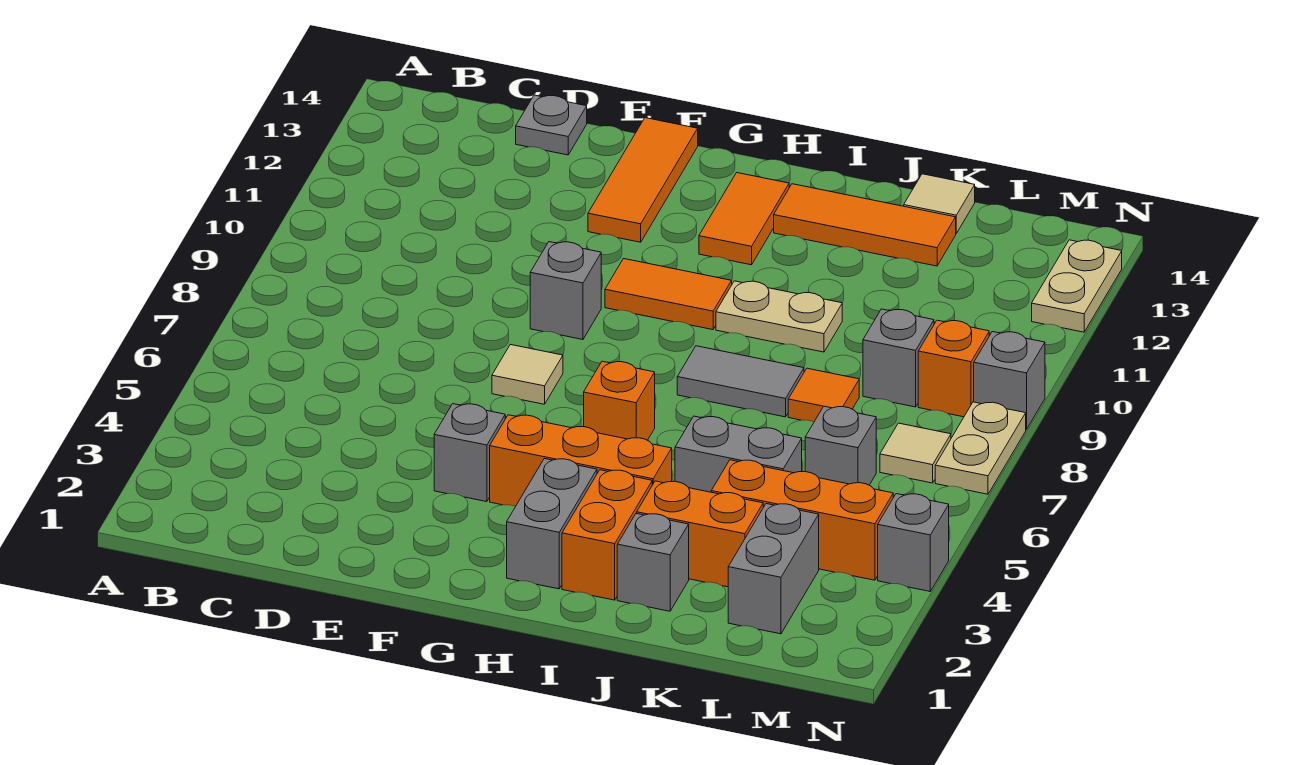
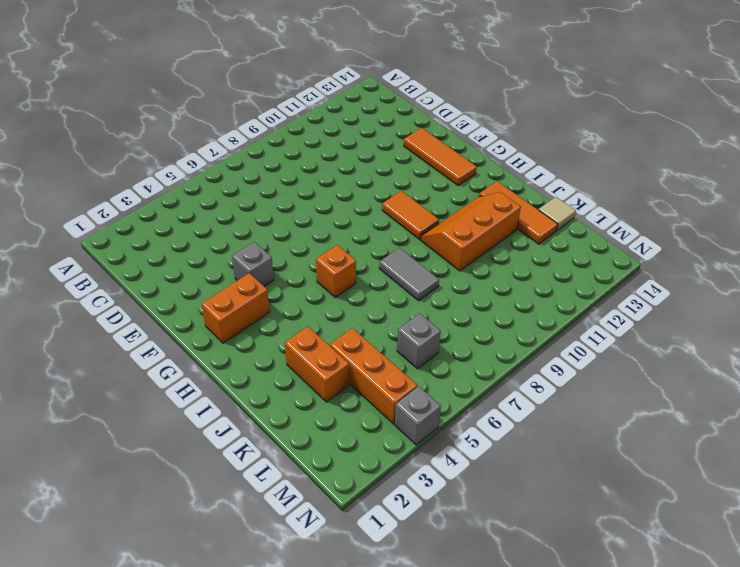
orange tile E13:G13 level 1 -> orange tile F12:F14 level 1
orange brick G2:G3 level 1 -> orange brick I2:I3 level 1
orange slope I10:J12 level 1 top J -> tan plate I10:J10 level 1
none -> grey plate D14 level 1
none -> tan tile F7 level 1
none -> grey brick F9 level 1

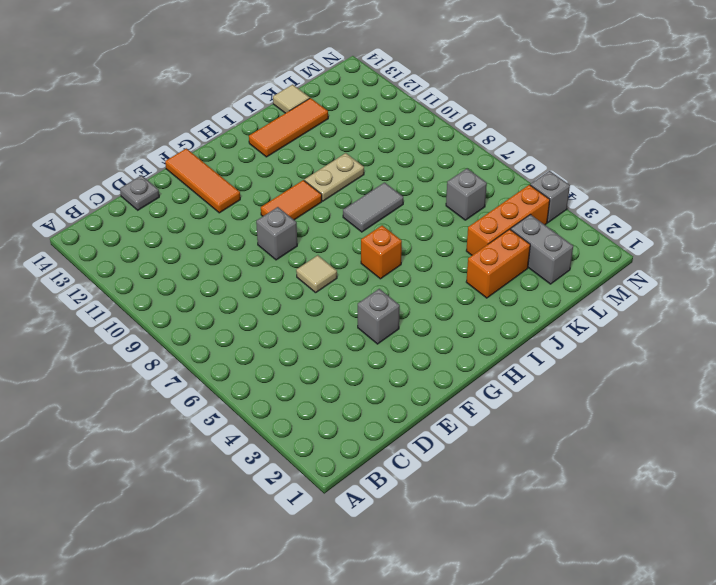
none -> orange brick G4:I4 level 1
none -> grey brick H2:H3 level 1
none -> orange tile H12:H13 level 1

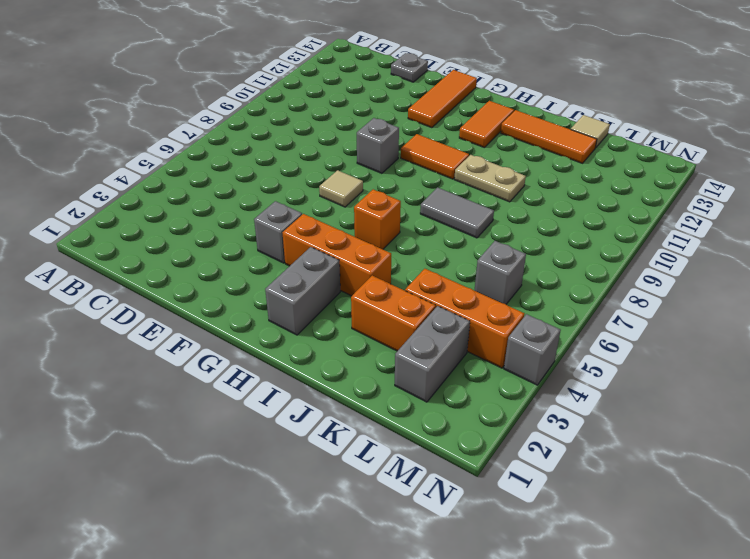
none -> orange brick I2:I3 level 1
none -> grey brick J2 level 1
none -> grey brick J5:K5 level 1

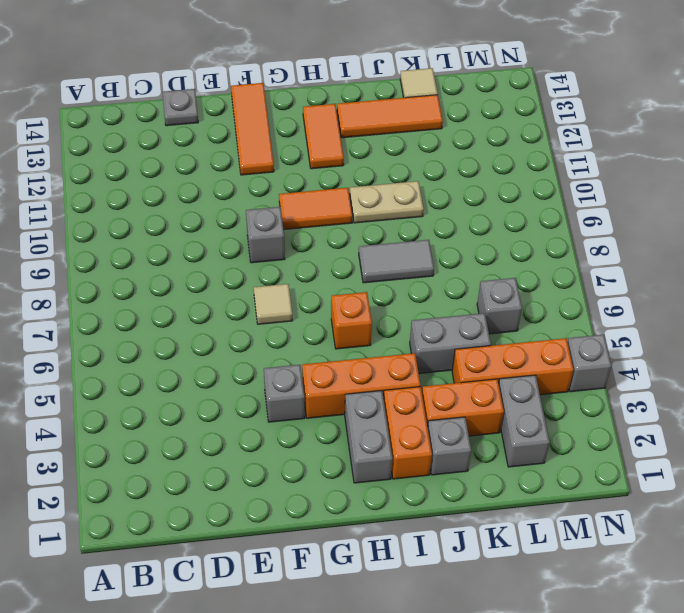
none -> orange tile K8 level 1
none -> grey brick L9 level 1
none -> tan tile M7 level 1

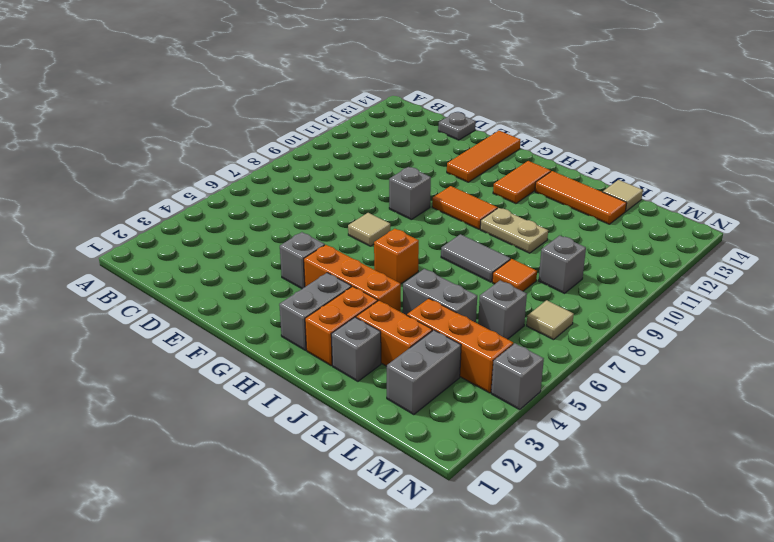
none -> orange brick M9 level 1
none -> tan plate N7:N8 level 1
none -> grey brick N9 level 1

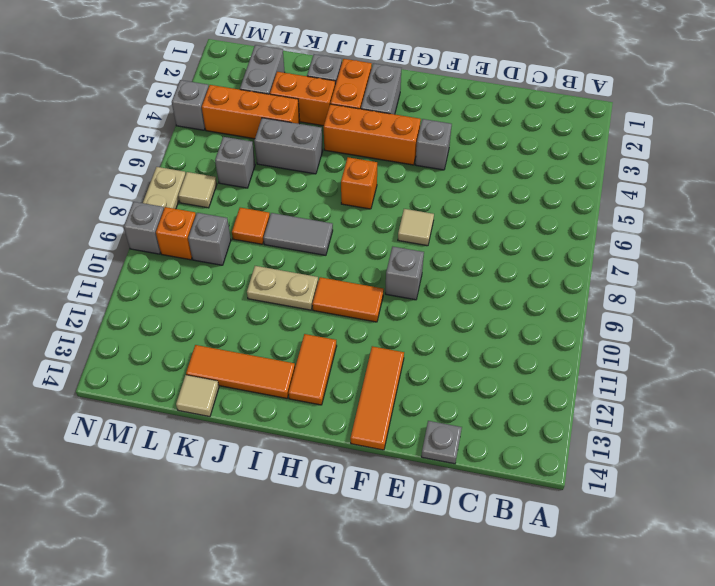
none -> tan plate N12:N13 level 1

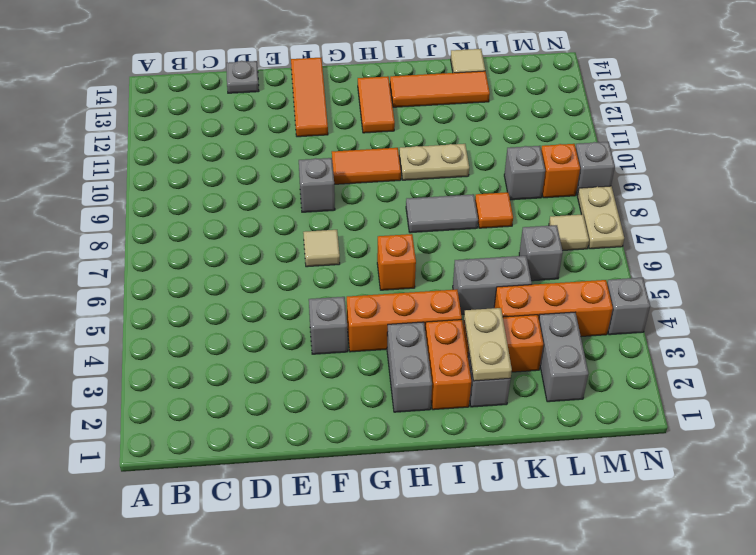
tan plate J2:J3 level 2 -> tan plate N12:N13 level 1

